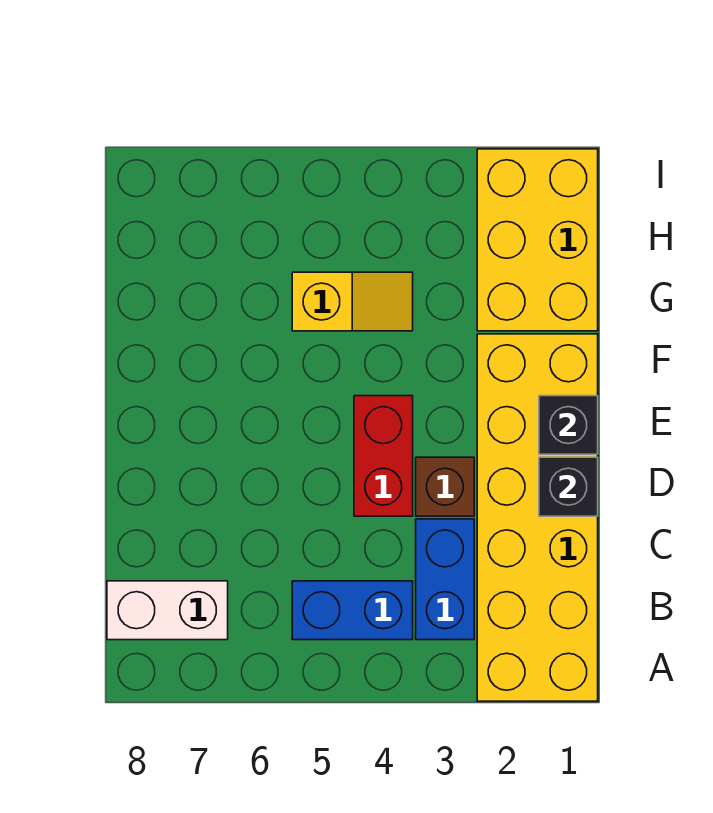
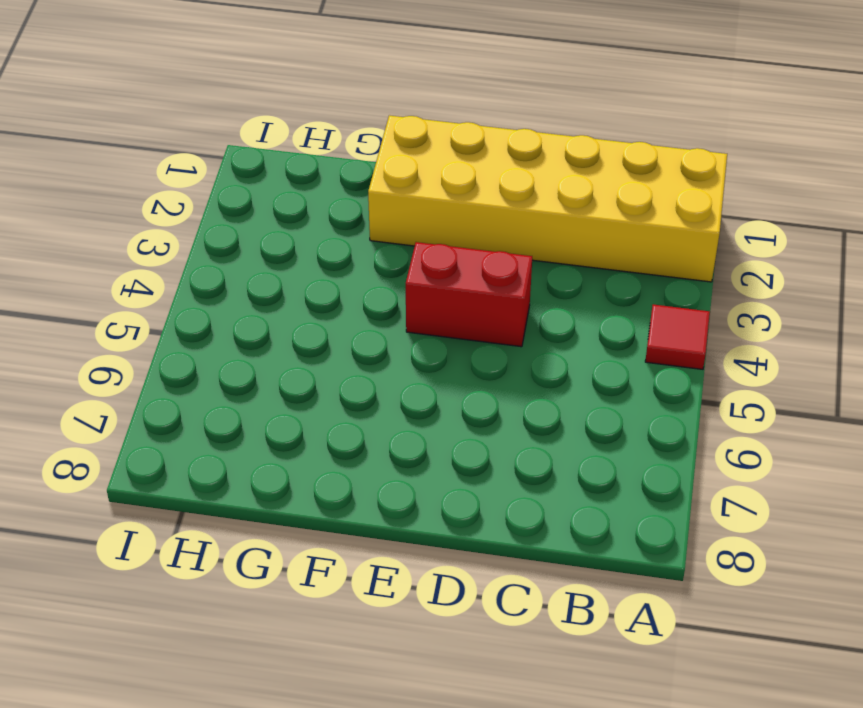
red tile A4 level 1 -> none
none -> blue brick B3:C3 level 1
none -> blue brick B4:B5 level 1

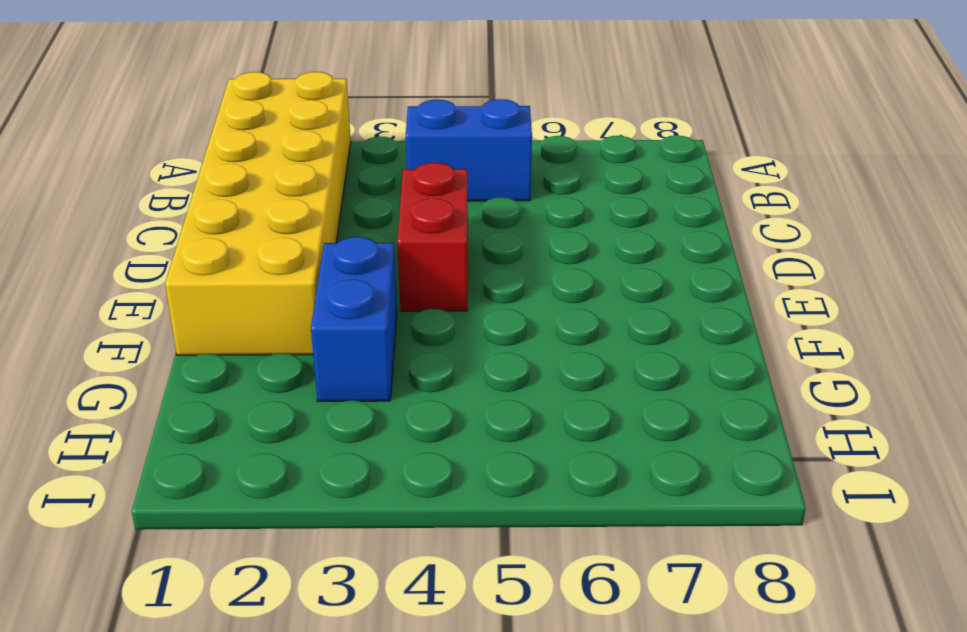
blue brick F3:G3 level 1 -> blue brick B3:C3 level 1
none -> white brick B7:B8 level 1
none -> brown brick D3 level 1

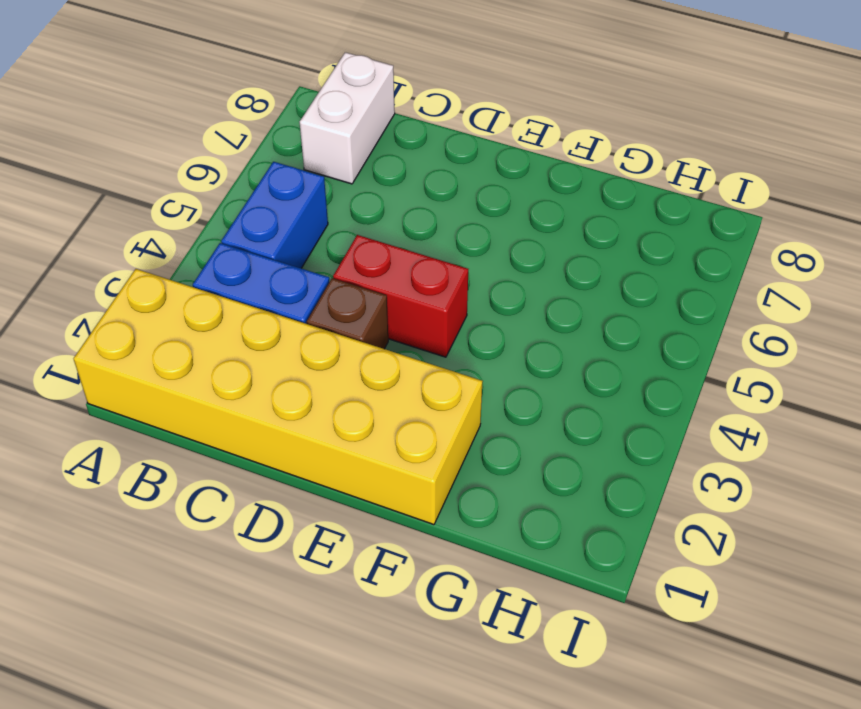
none -> yellow brick G1:I2 level 1
none -> yellow slope G4:G5 level 1 top 5

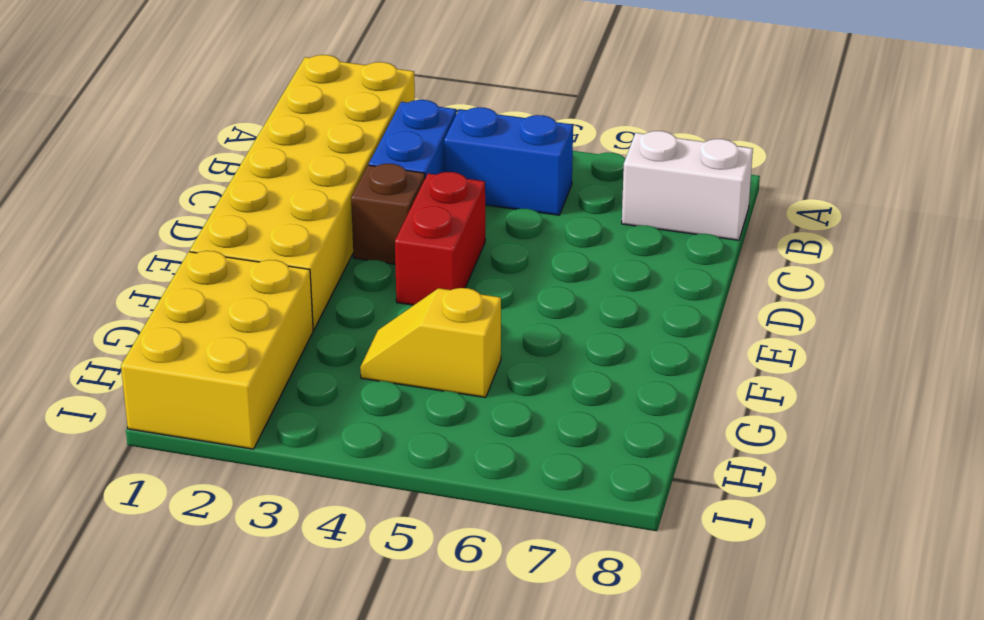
none -> black brick D1 level 2
none -> black brick E1 level 2

